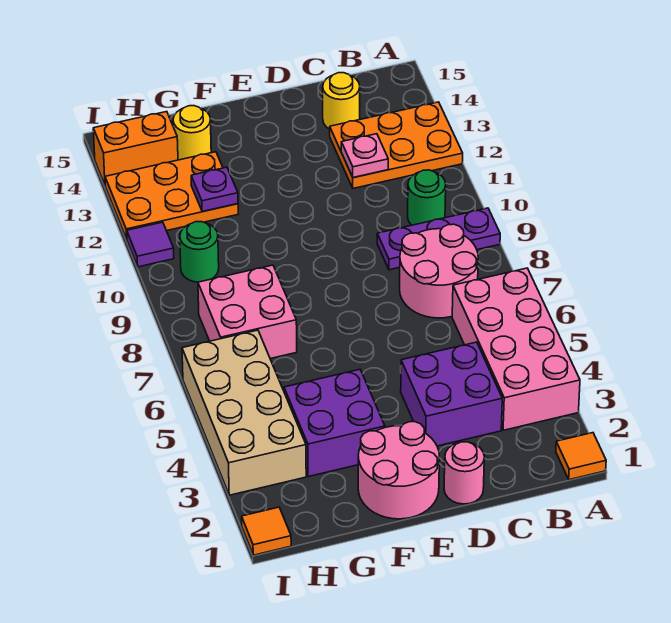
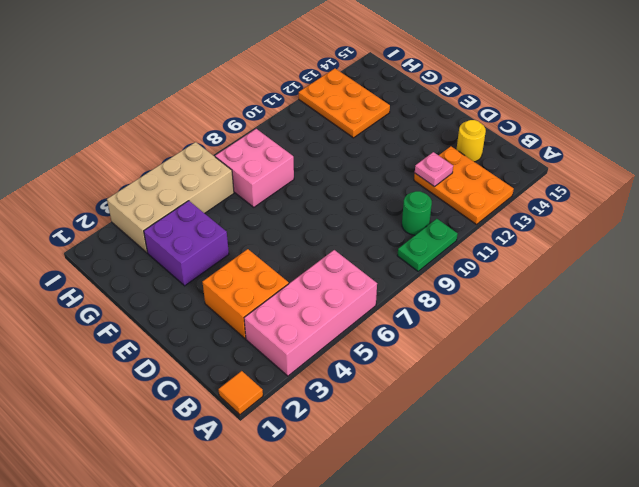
green plate A9:A10 level 1 -> purple plate A9:C9 level 1
orange brick C3:D4 level 1 -> purple brick C3:D4 level 1
none -> pink round brick B7:C8 level 1
none -> pink round brick D1 level 1
none -> pink round brick E1:F2 level 1

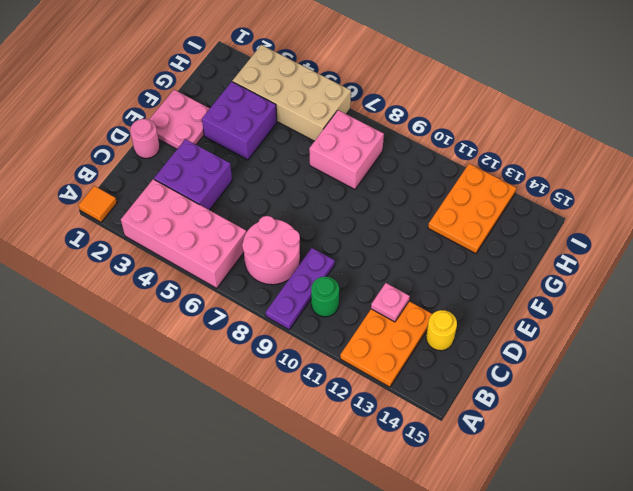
pink plate E1:F2 level 1 -> pink round brick E1:F2 level 1
none -> yellow round brick G14 level 1
none -> green round brick H10 level 1
none -> orange brick H14:I14 level 1

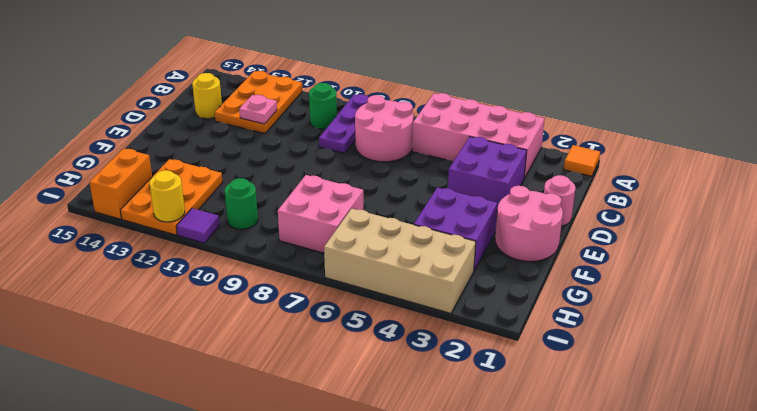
yellow round brick I12 level 2 -> yellow round brick G14 level 1
none -> orange tile I1 level 1
none -> purple plate G12 level 2

